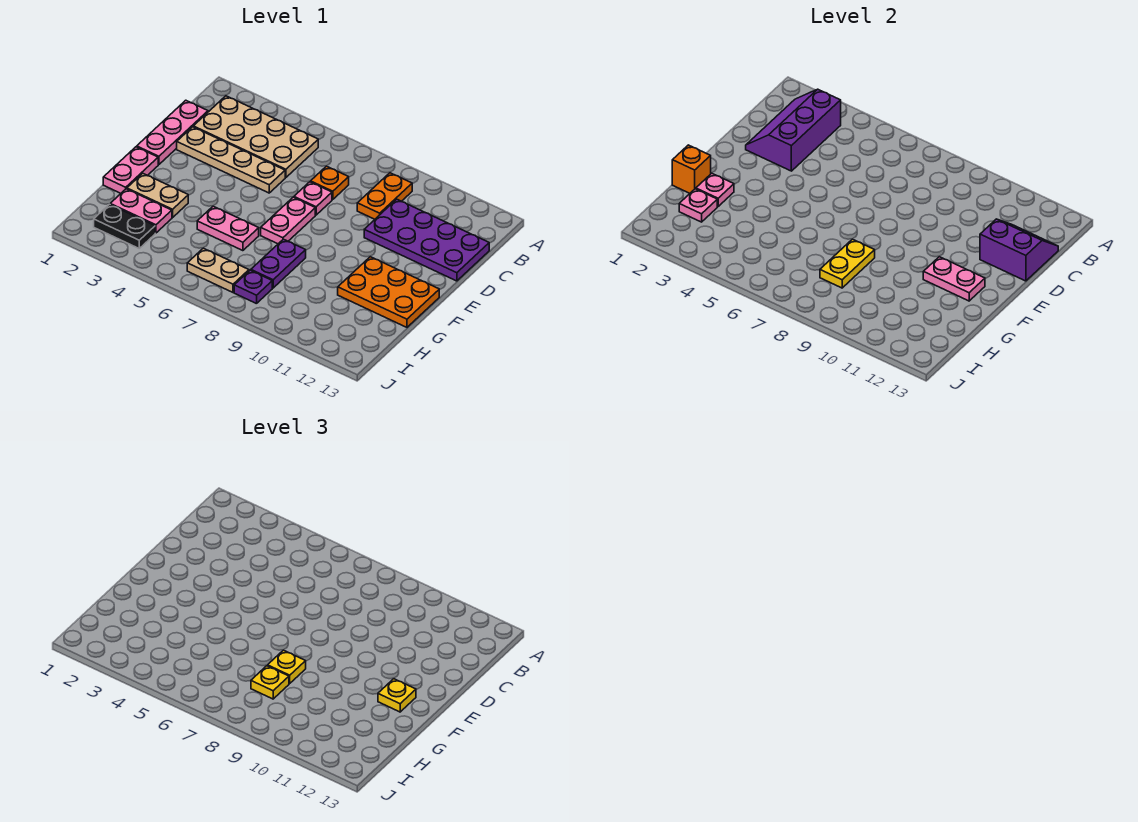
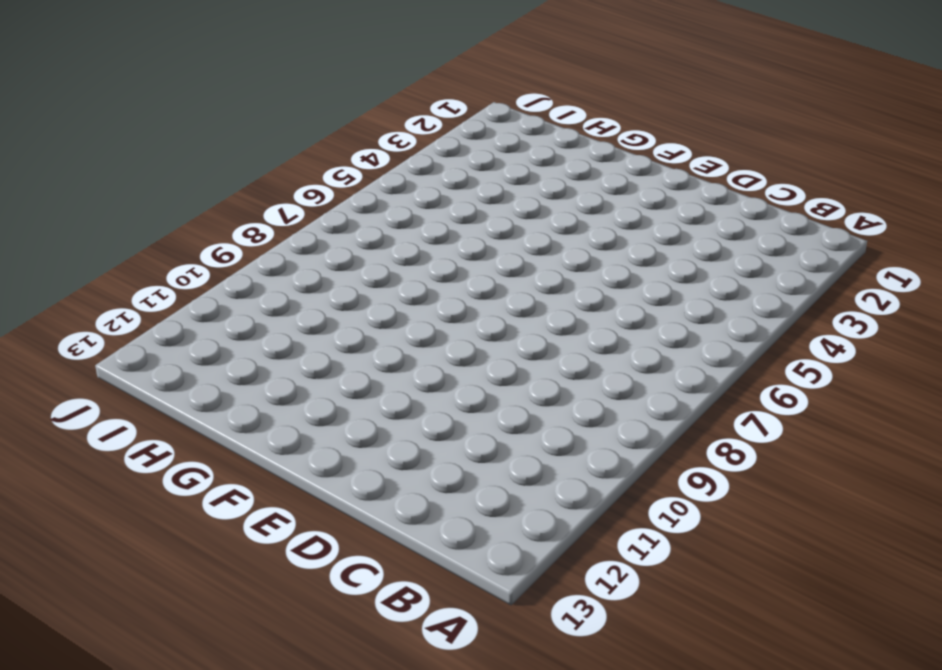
none -> tan plate B2:C5 level 1
none -> orange plate B9:C9 level 1
none -> pink plate C1:E1 level 1

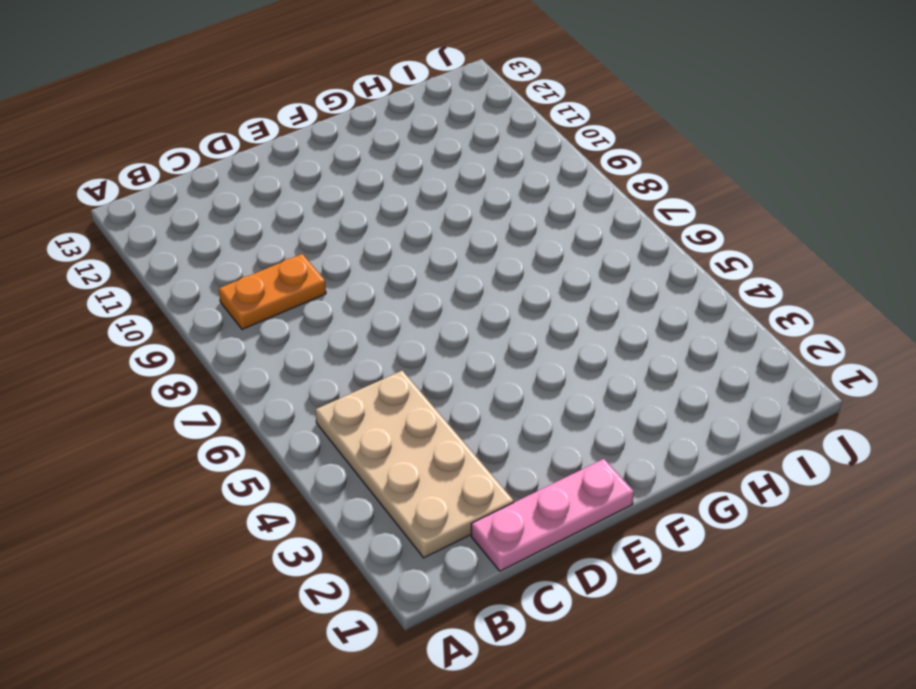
none -> orange plate C7 level 1
none -> purple plate C10:D13 level 1
none -> tan plate D2:D5 level 1

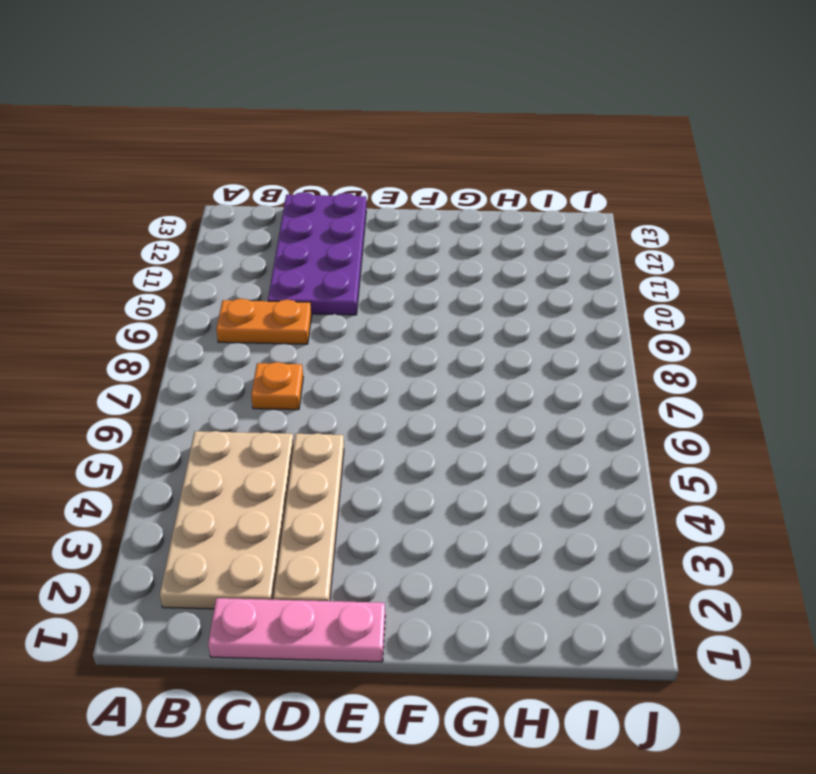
none -> pink plate D7 level 1
none -> pink plate E7:F7 level 1
none -> pink plate F1:G1 level 1

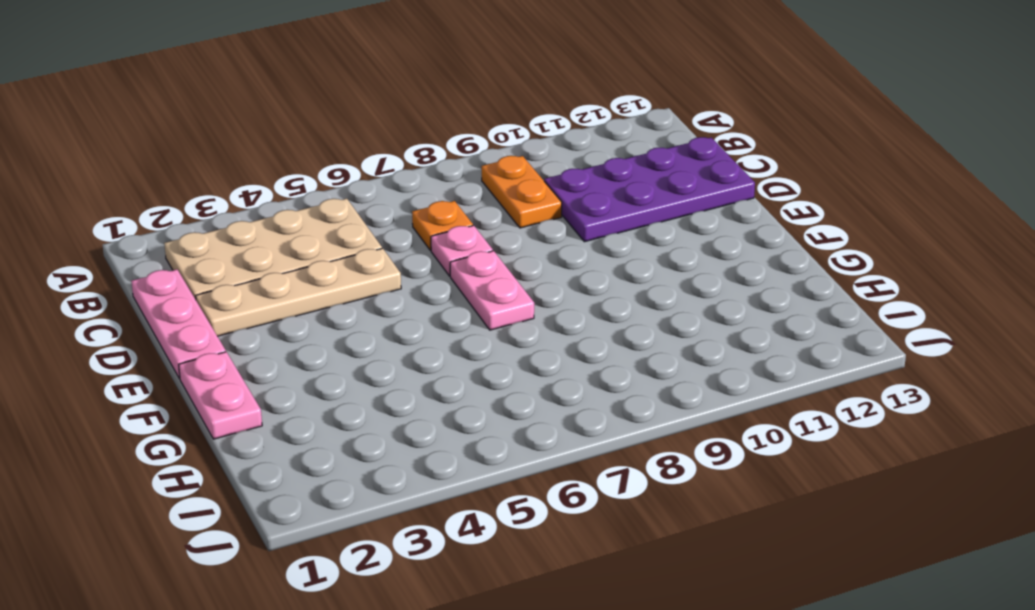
none -> orange plate F11:G13 level 1
none -> tan plate G2:G3 level 1
none -> pink plate G5:G6 level 1

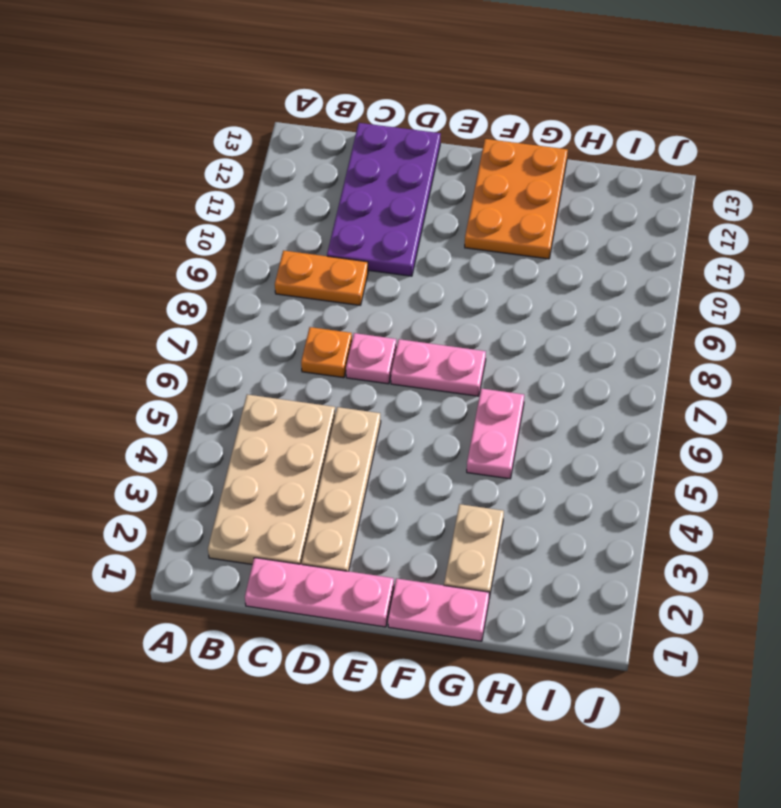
none -> purple plate G8:H8 level 1
none -> pink plate H2:H3 level 1
none -> black plate I2:I3 level 1

